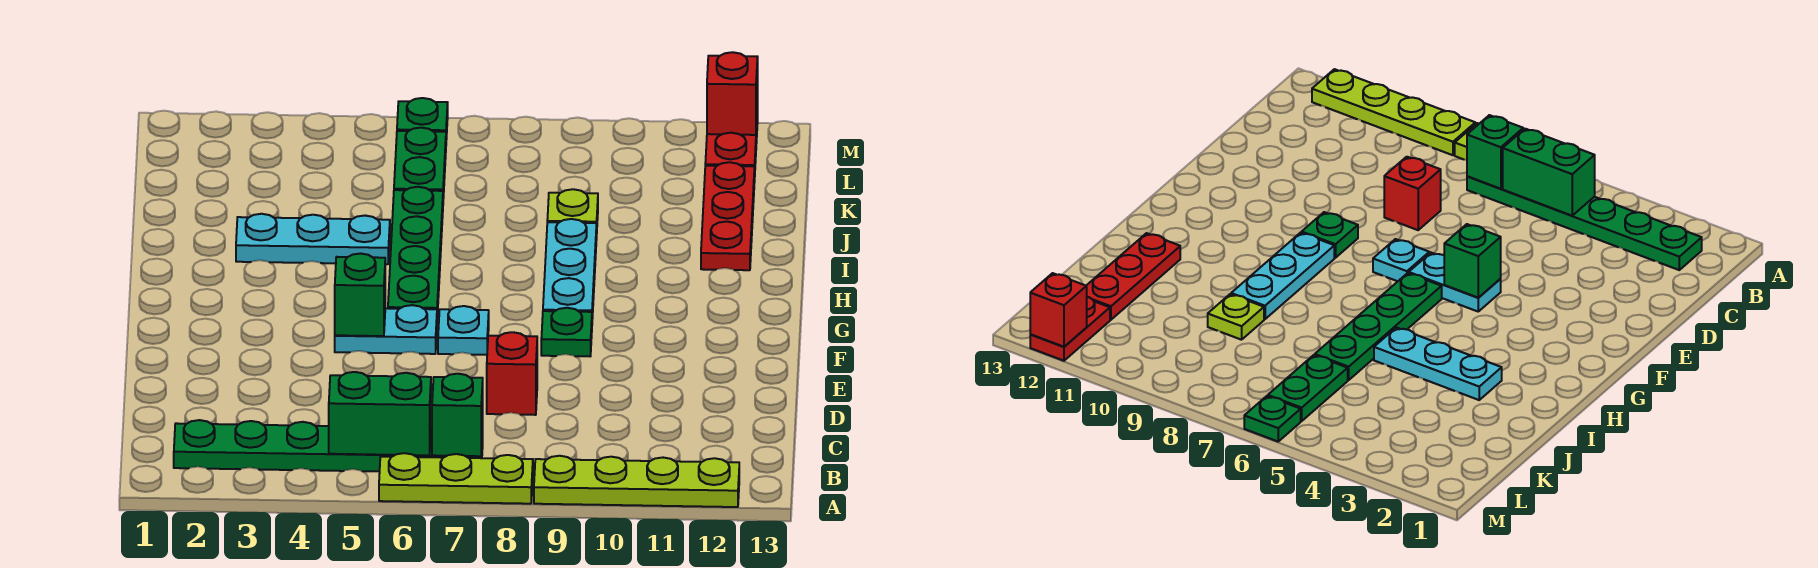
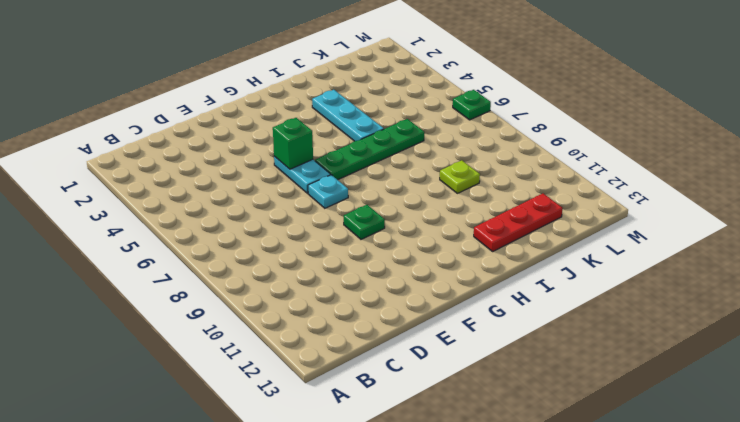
none -> lime plate A6:A8 level 1
none -> lime plate A9:A12 level 1
none -> green plate B2:B7 level 1

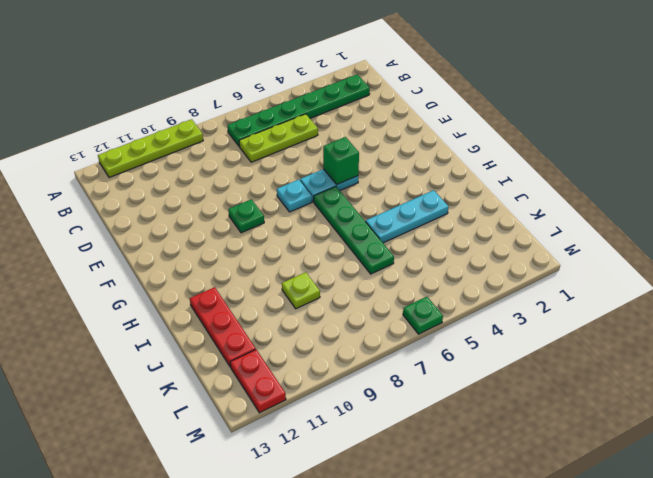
lime plate C5:C7 level 1 -> lime plate A6:A8 level 1
none -> red brick D8 level 1
none -> cyan plate G9:I9 level 1
none -> green plate K6:L6 level 1

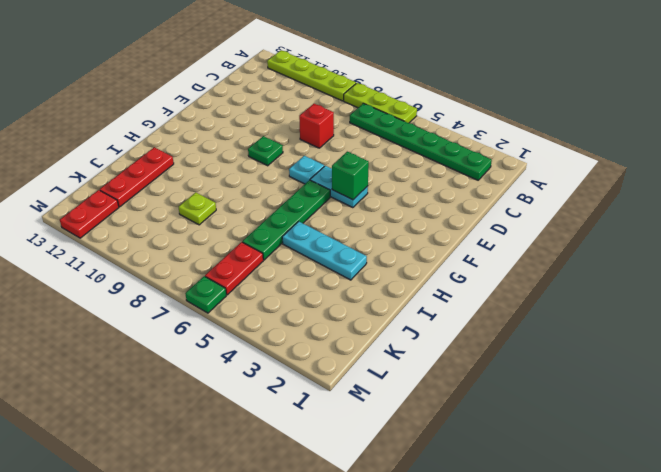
red plate K6:L6 level 1 -> green plate K6:L6 level 1
none -> cyan plate G9:I9 level 1
none -> green brick B5:B6 level 2
none -> green brick B7 level 2

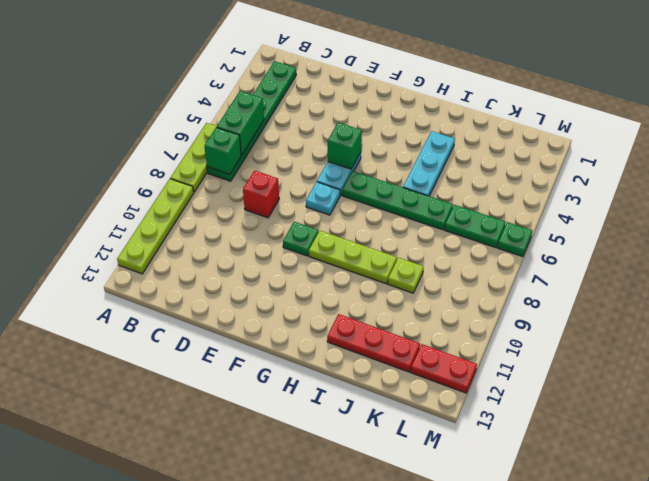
lime plate G9:I9 level 1 -> cyan plate G9:I9 level 1
none -> red brick M12 level 2

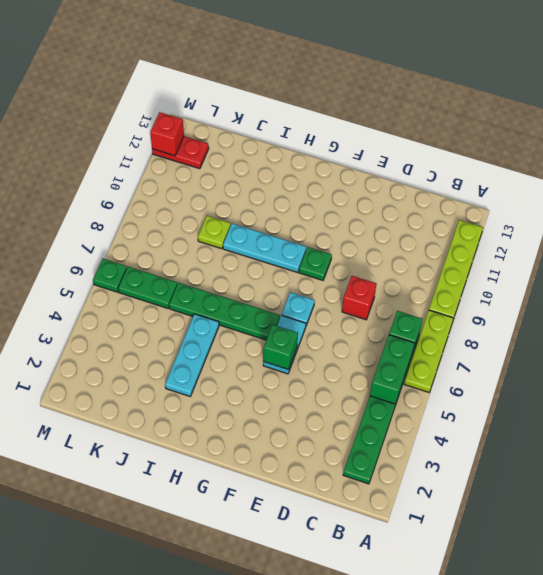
none -> red plate I12:K12 level 1

